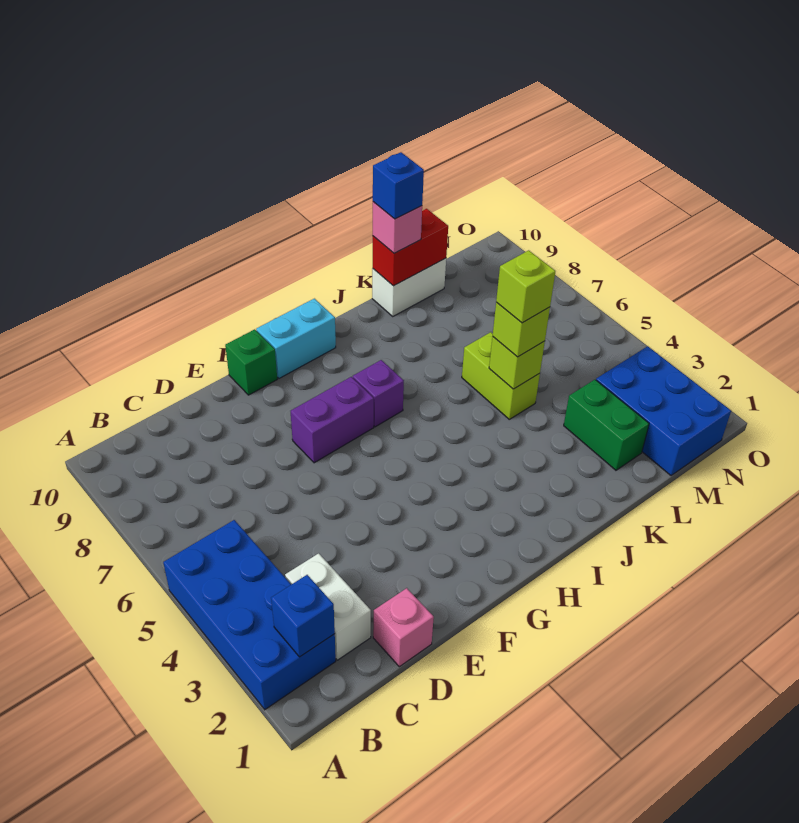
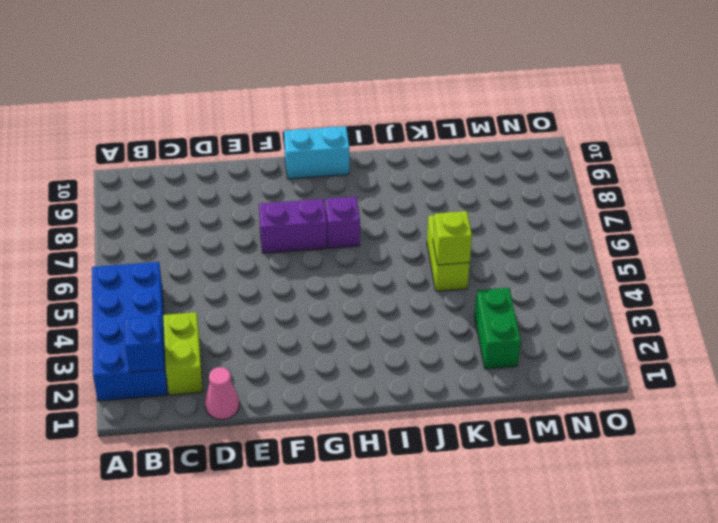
lime brick C2:C3 level 1 -> white brick C2:C3 level 1
pink cone D1 level 1 -> pink brick D1 level 1
none -> green brick F10 level 1
none -> white brick K10:L10 level 1
none -> blue brick M1:N3 level 1

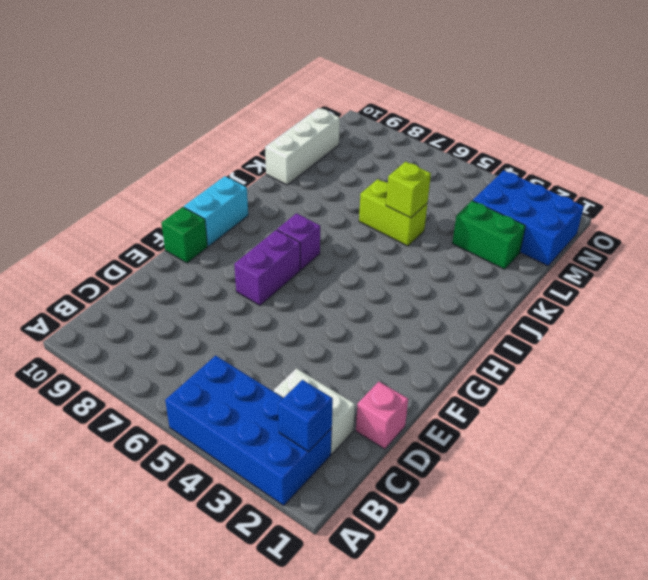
white brick K10:M10 level 1 -> white brick K10:L10 level 1
none -> red brick K10:L10 level 2
none -> lime brick K5 level 3
none -> pink brick K10 level 3

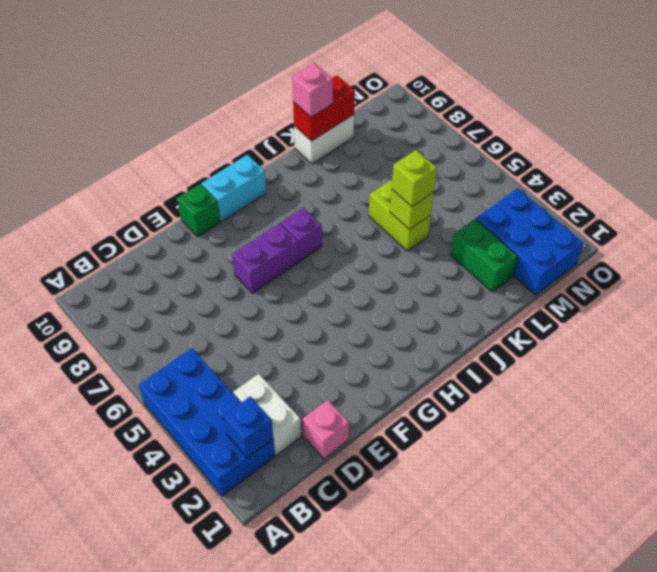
none -> lime brick K5 level 4
none -> blue brick K10 level 4

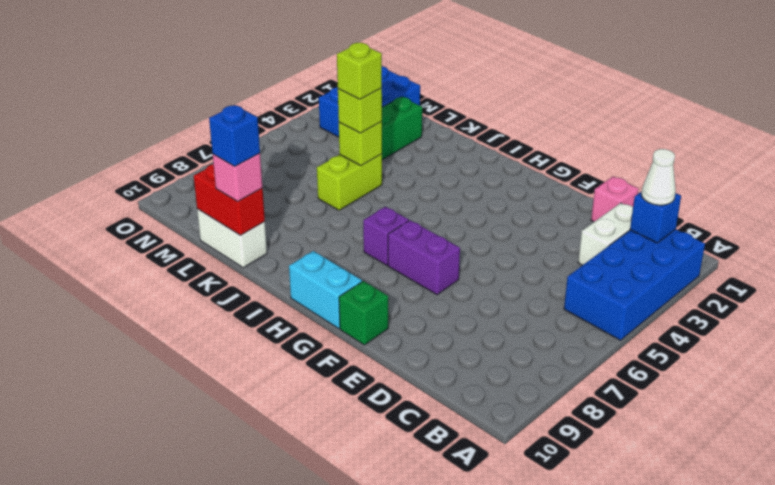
white cone B2 level 3 -> none

